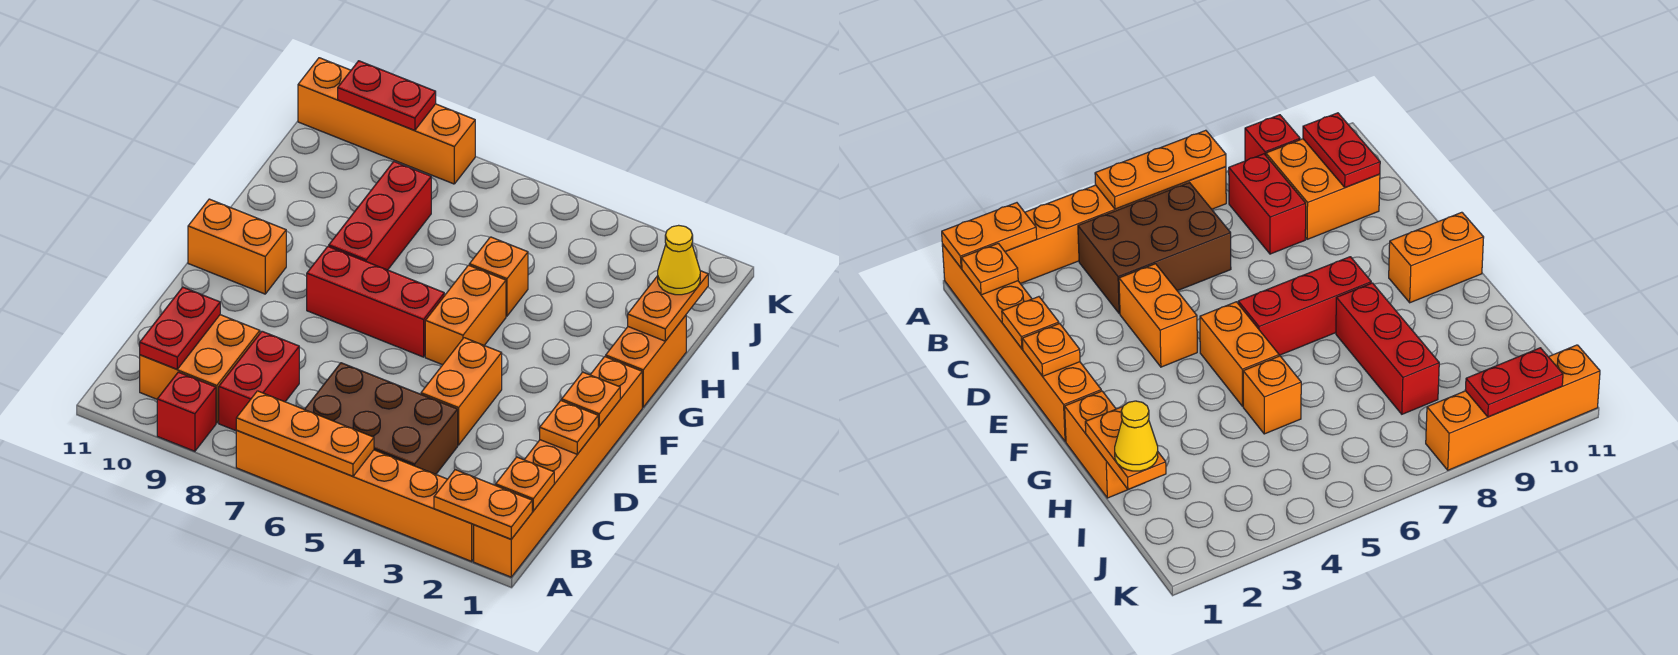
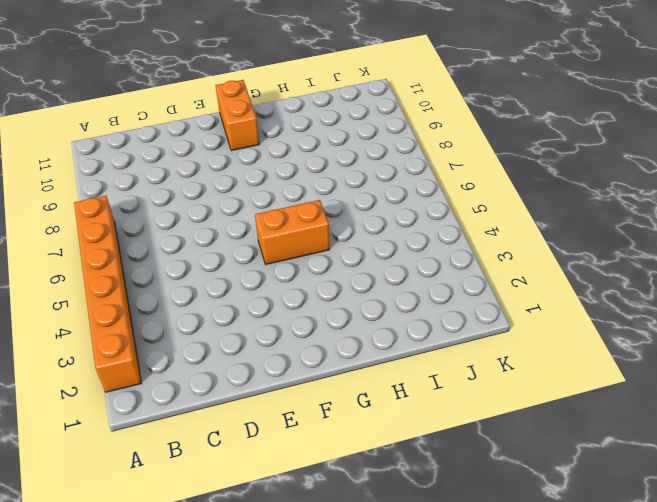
none -> orange brick A1:F1 level 1
none -> red brick A9 level 1
none -> brown brick B4:C6 level 1

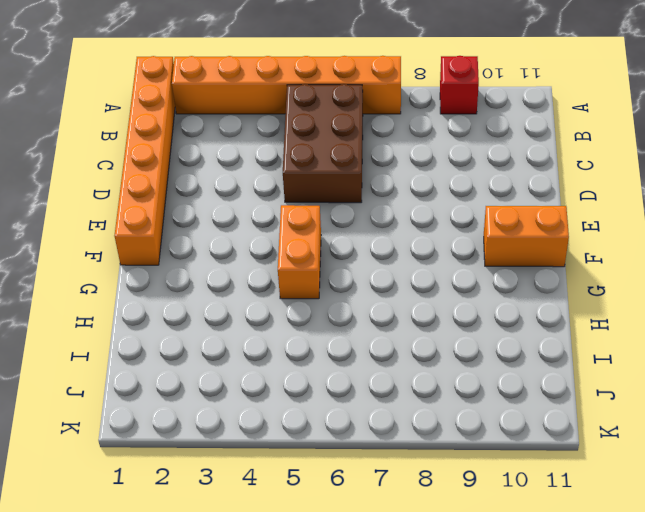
brown brick B5:D6 level 1 -> brown brick B4:C6 level 1
none -> red brick B8:C8 level 1
none -> orange brick B9:C10 level 1
none -> orange brick D4:E4 level 1

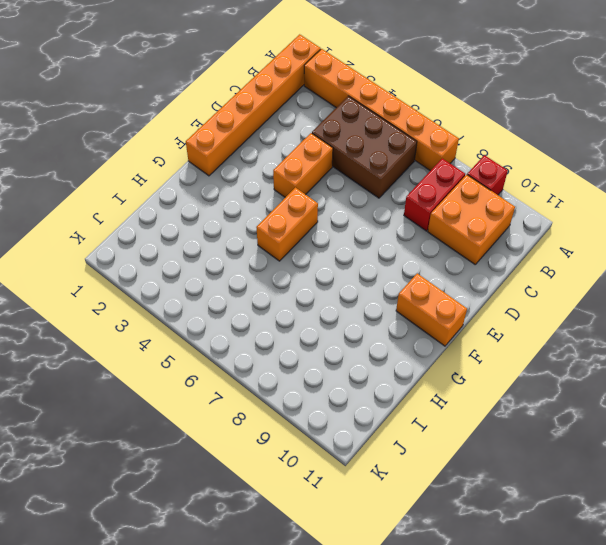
none -> red brick F6:F8 level 1
none -> orange brick G1:H1 level 1
none -> red brick G8:I8 level 1

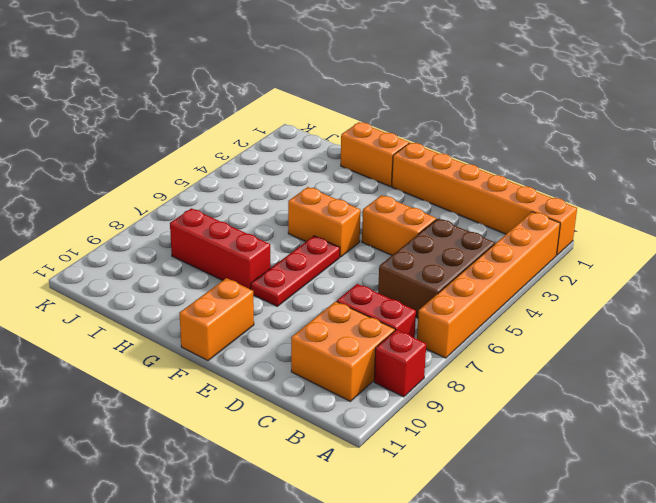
red plate F6:F8 level 1 -> red brick F6:F8 level 1
none -> orange brick H5 level 1
none -> orange brick K8:K11 level 1
none -> orange plate A1:A2 level 2

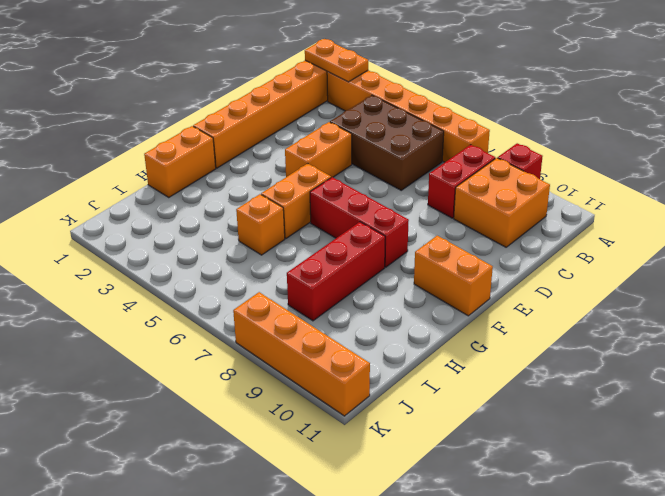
none -> orange plate A5:A7 level 2
none -> orange plate B1 level 2
none -> red plate B10:C10 level 2

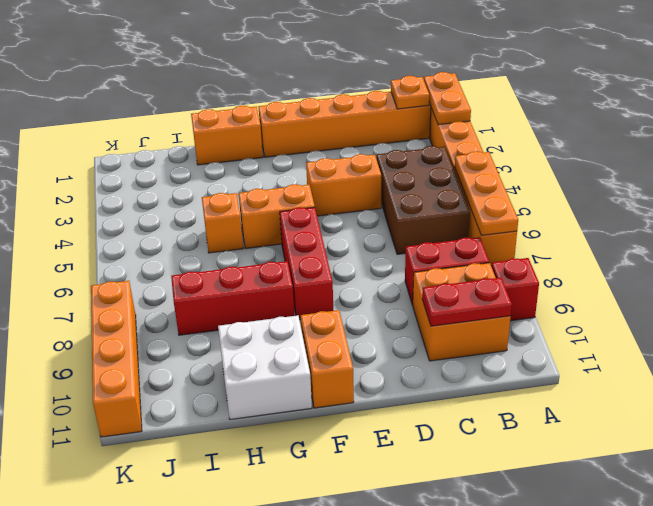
white brick G10:H11 level 1 -> none
none -> orange plate D1 level 2
none -> orange plate E1 level 2
none -> orange plate H1:I1 level 2

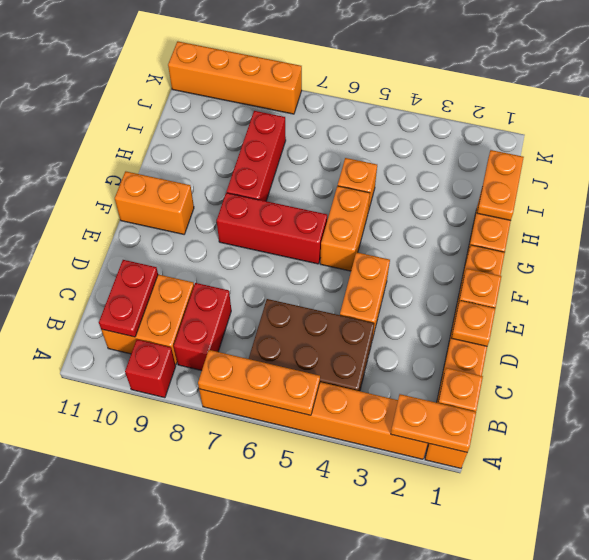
none -> red plate K9:K10 level 2
none -> yellow cone I1 level 3

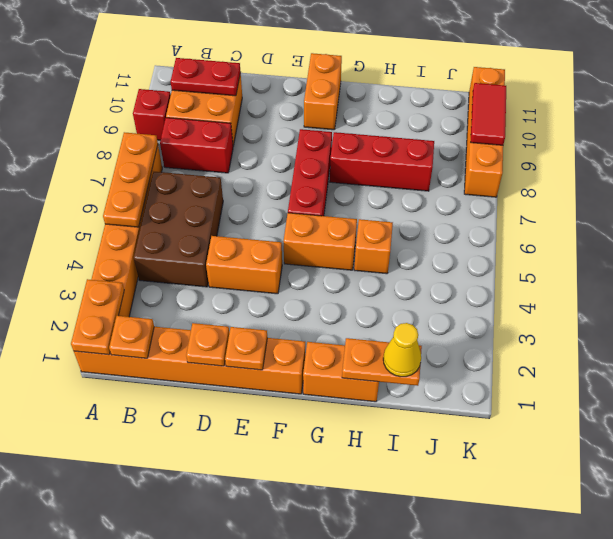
red tile K9:K10 level 2 -> red plate K9:K10 level 2

